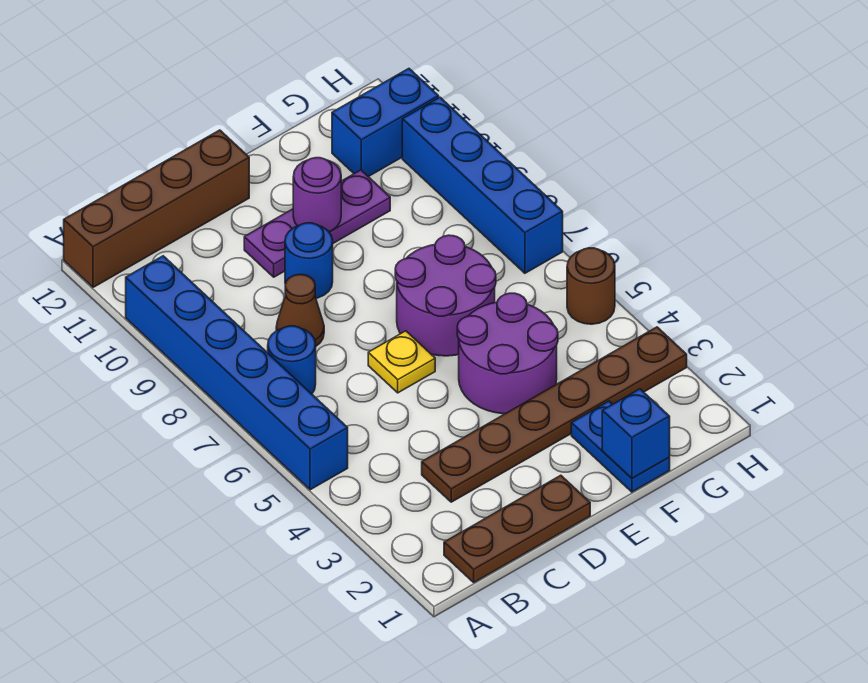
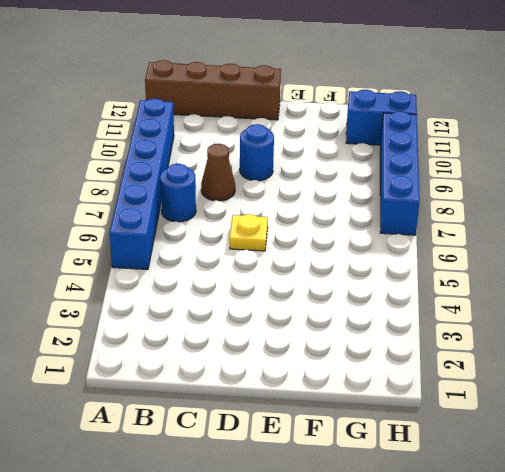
none -> brown plate B1:D1 level 1
none -> brown plate C3:H3 level 1
none -> purple plate D10:F10 level 1

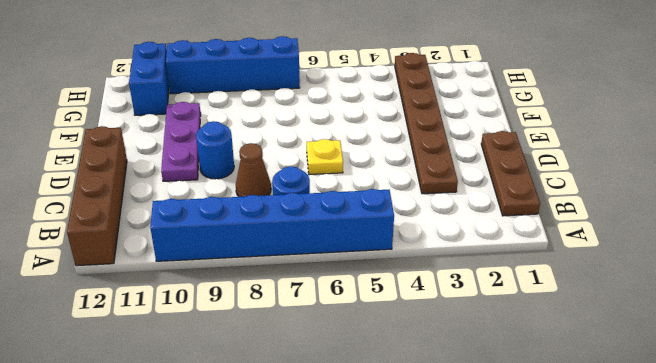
none -> purple round brick E4:F5 level 1
none -> purple round brick E6:F7 level 1
none -> blue plate F1:F2 level 1

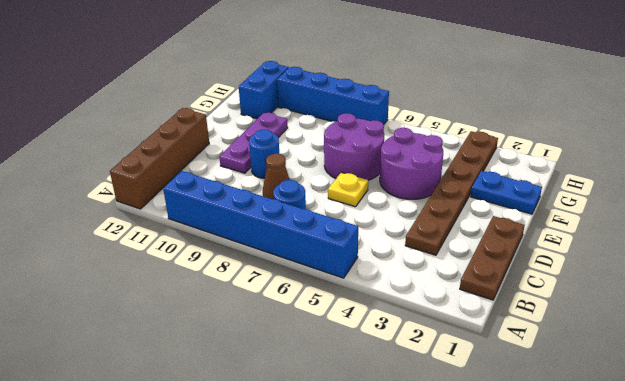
none -> brown round brick H5 level 1
none -> purple round brick E10 level 2
none -> blue brick F1 level 2

